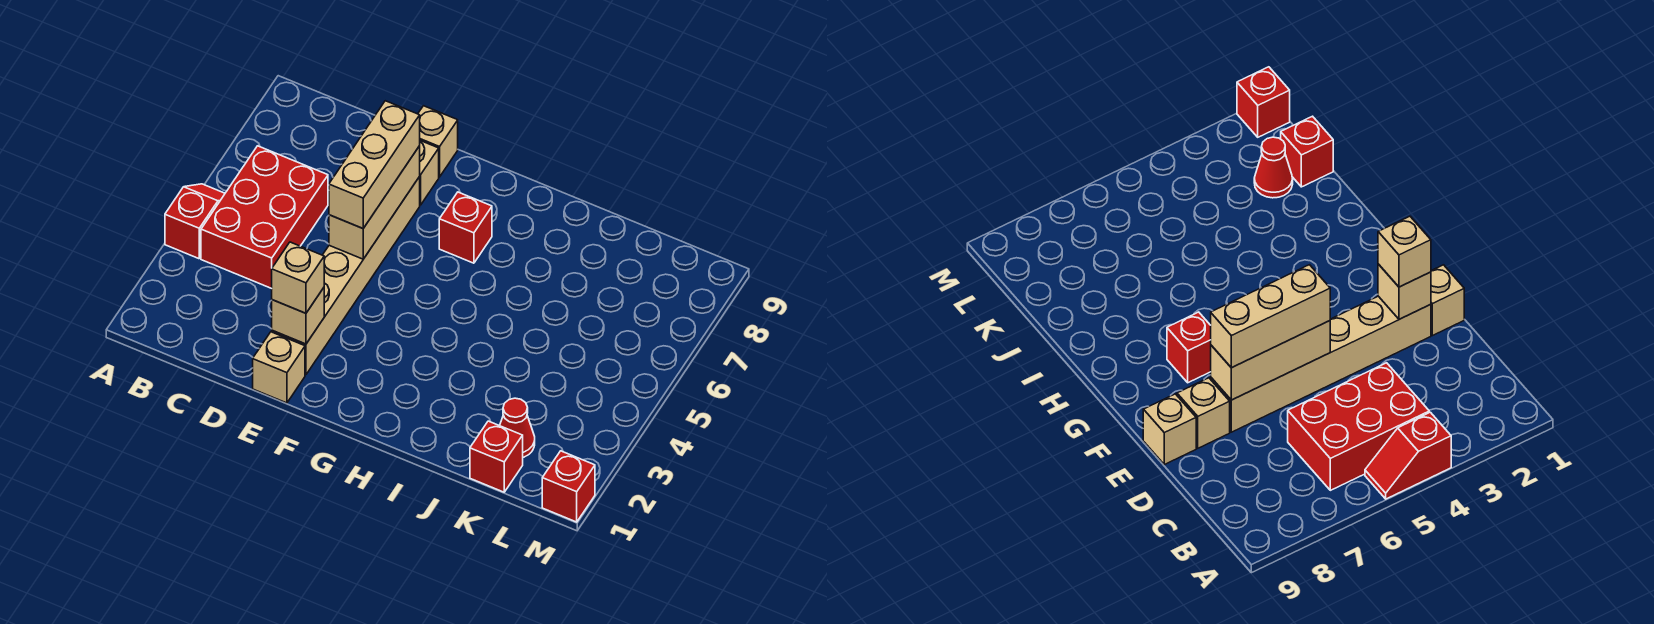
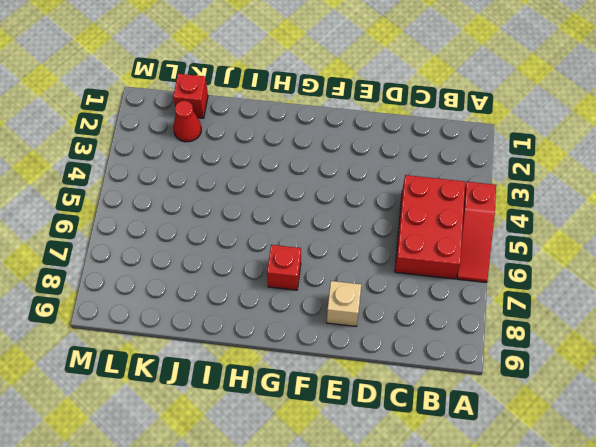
red slope A4:A6 level 1 top 4 -> red slope A4:A5 level 1 top 4
none -> tan brick E1 level 1
none -> tan brick E2:E7 level 1
none -> tan brick E9 level 1

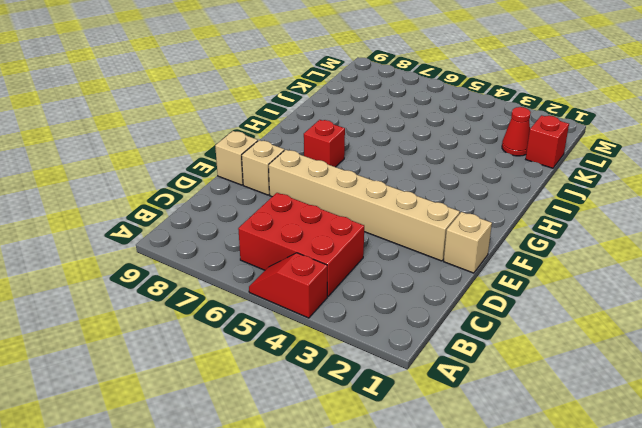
none -> red brick M1 level 1
none -> tan brick E2 level 2
none -> tan brick E5:E7 level 2

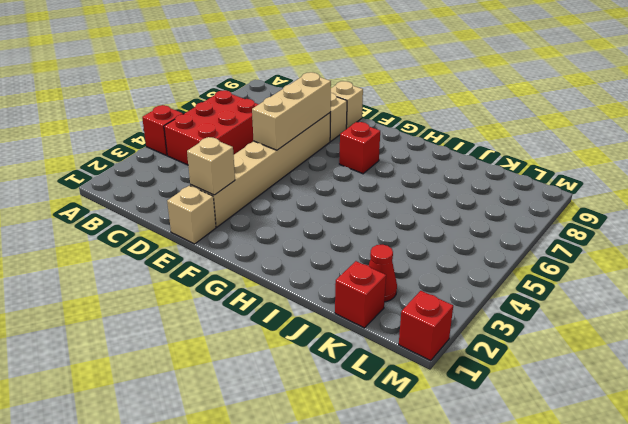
none -> tan brick E2 level 3
none -> tan brick E5:E7 level 3

